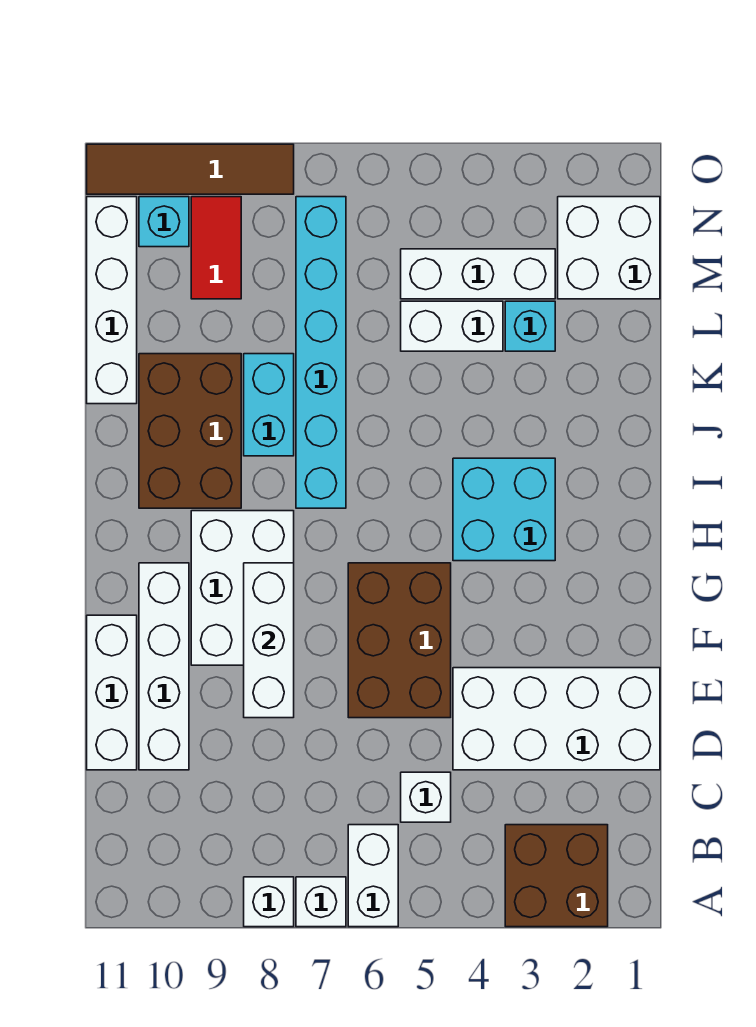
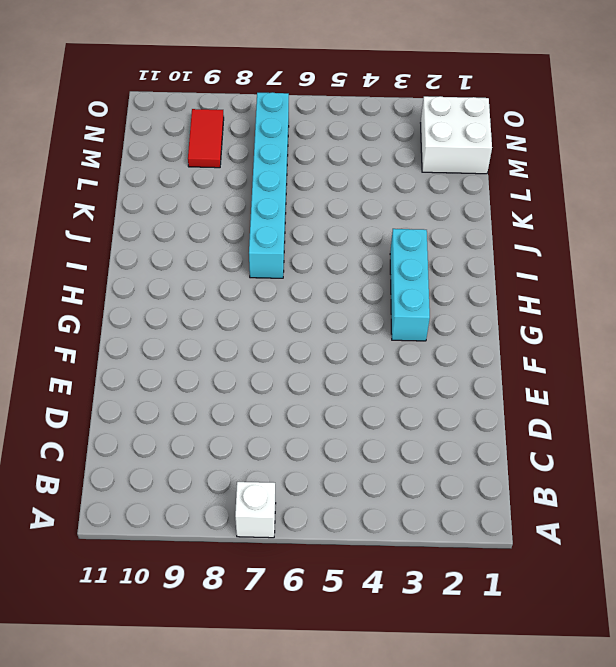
cyan brick G3:I3 level 1 -> cyan brick H3:I4 level 1
none -> brown brick A2:B3 level 1
none -> white brick A6:B6 level 1
none -> white brick A8 level 1

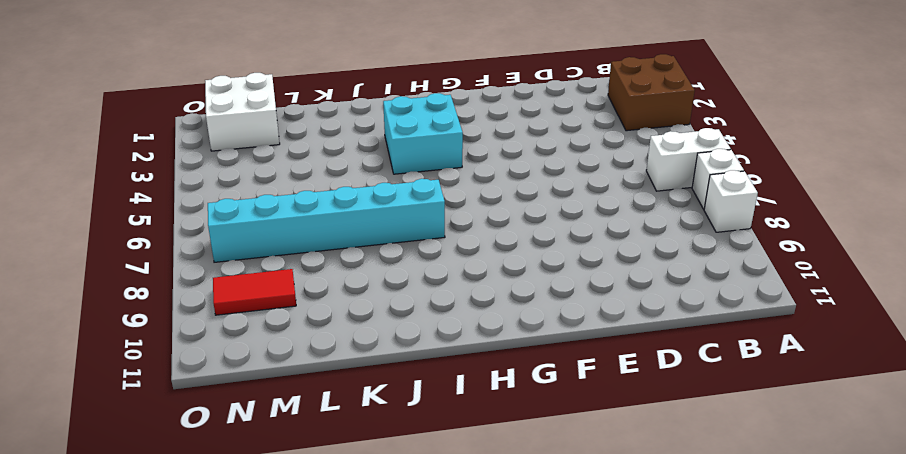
none -> white brick C5 level 1
none -> white brick D1:E4 level 1
none -> white brick D10:G10 level 1

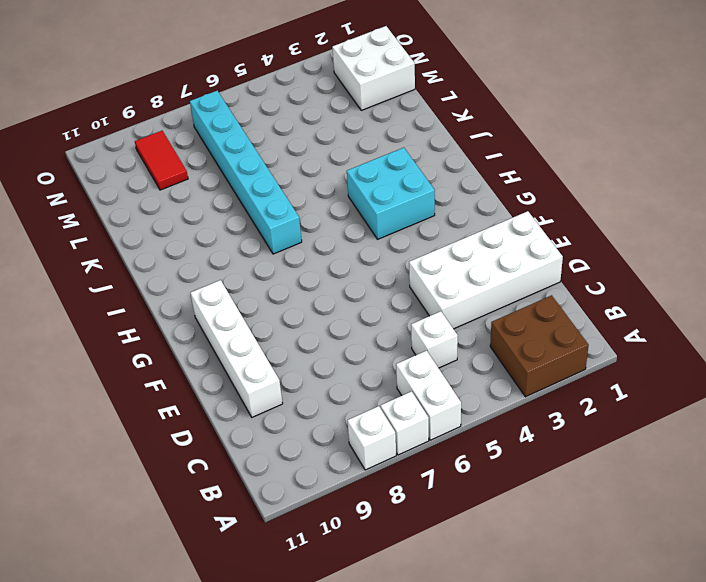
none -> white brick D11:F11 level 1
none -> brown brick E5:G6 level 1
none -> white brick F8:H9 level 1

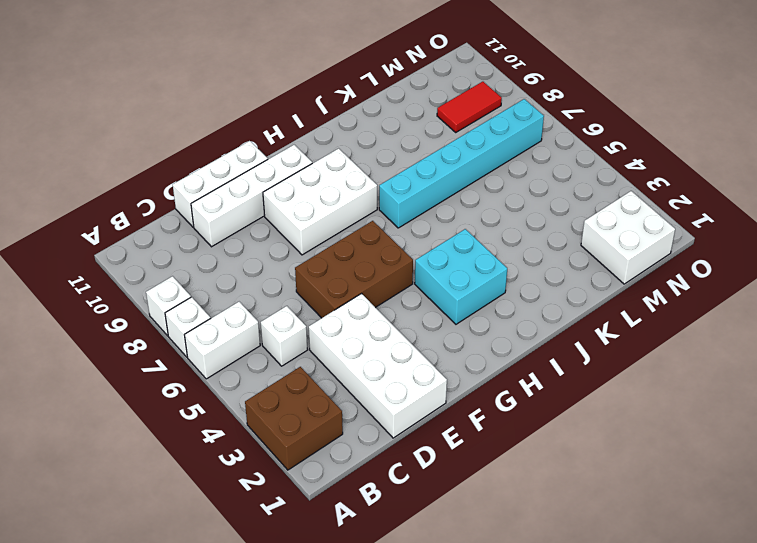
none -> brown brick I9:K10 level 1
none -> cyan brick J8:K8 level 1
none -> white brick K11:N11 level 1

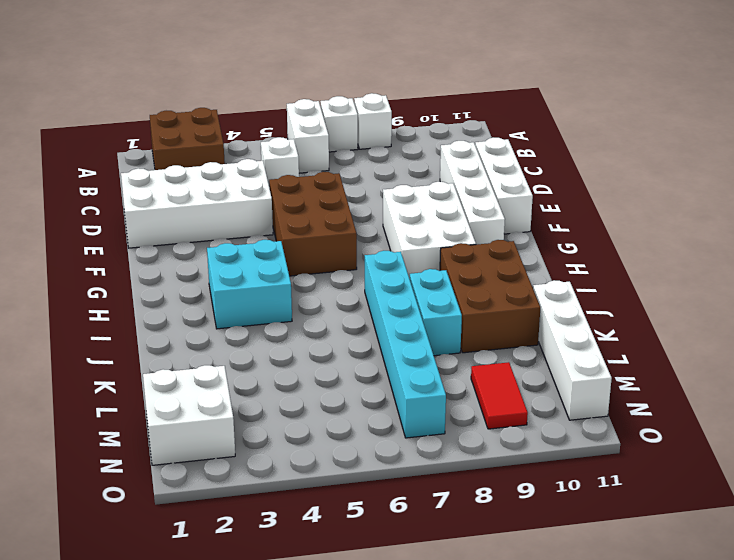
none -> cyan brick L3 level 1
none -> white brick L4:L5 level 1
none -> white brick M3:M5 level 1

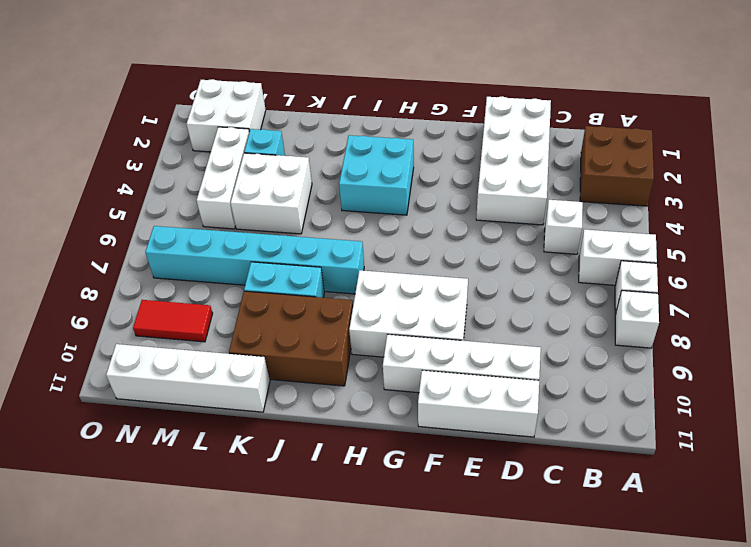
white brick K4:L5 level 1 -> white brick L4:L5 level 1
none -> brown brick E5:G6 level 1
none -> cyan brick N10 level 1
none -> brown tile O8:O11 level 1

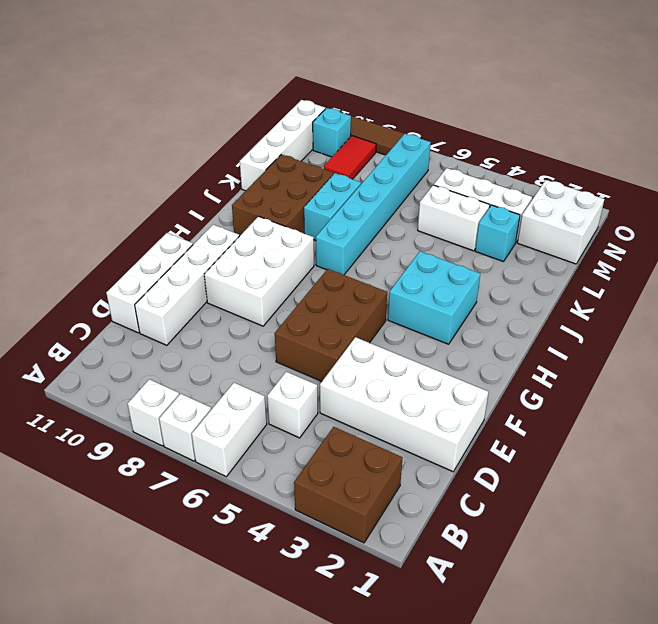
none -> white brick E8:G8 level 2

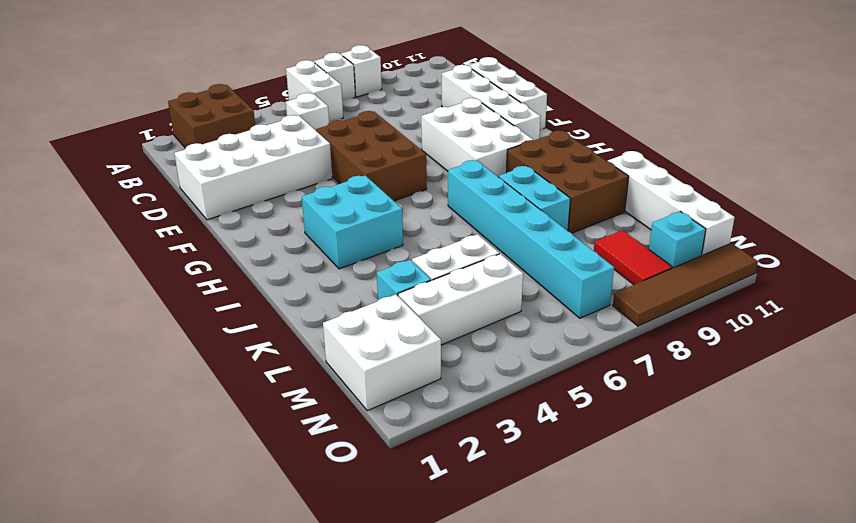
none -> white brick E8:G8 level 2

